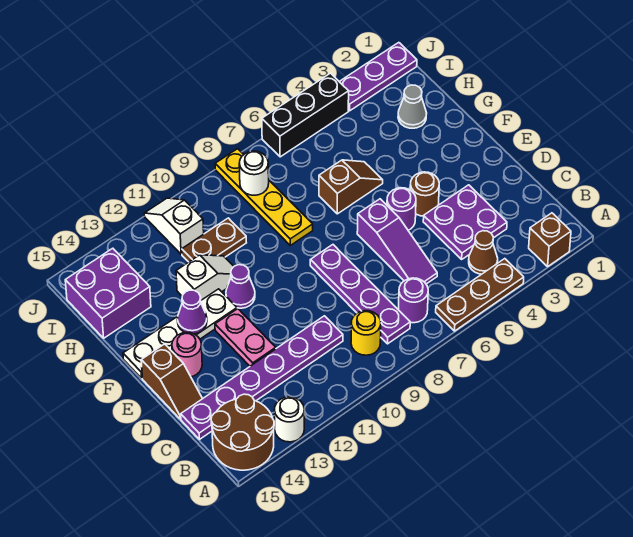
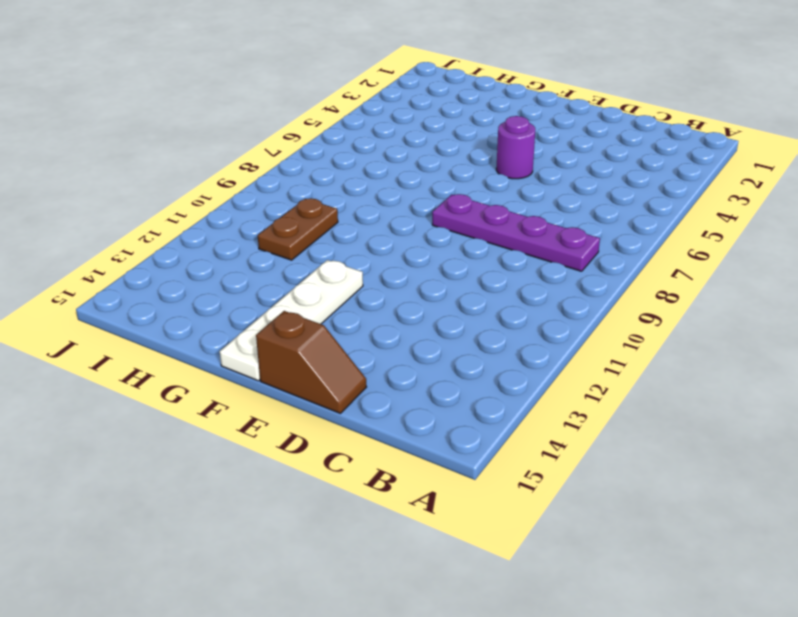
none -> brown brick A2 level 1
none -> brown plate A4:A6 level 1
none -> white round brick A13 level 1

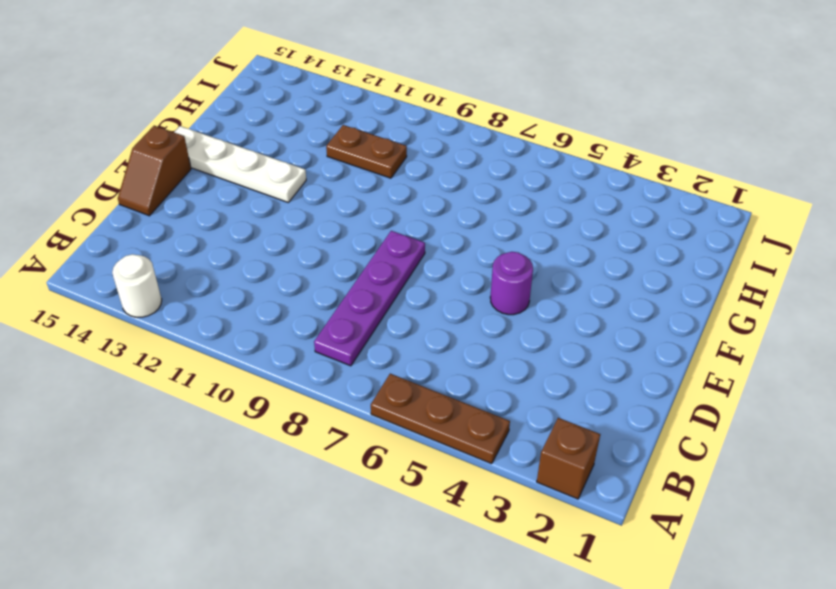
none -> brown round brick A14:B15 level 1
none -> brown cone B4 level 1
none -> purple round brick B7 level 1

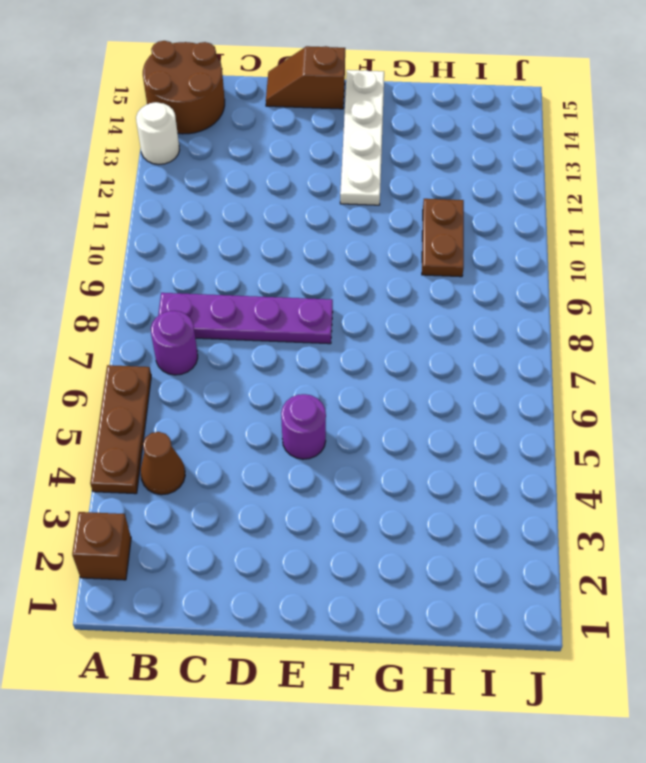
none -> yellow round brick B9 level 1
none -> purple plate C3:D4 level 1
none -> purple slope C6:E6 level 1 top E

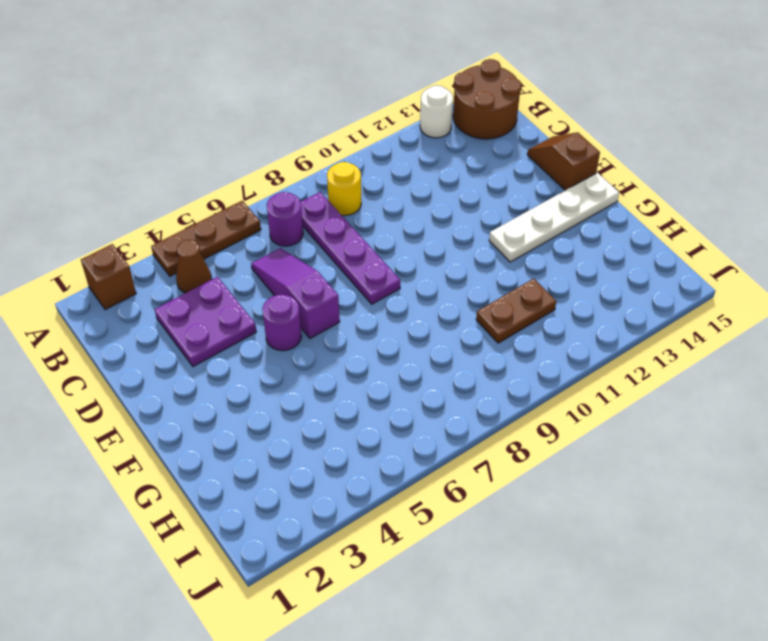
none -> purple plate C10:C15 level 1
none -> pink plate D12:E12 level 1
none -> brown round brick E4 level 1

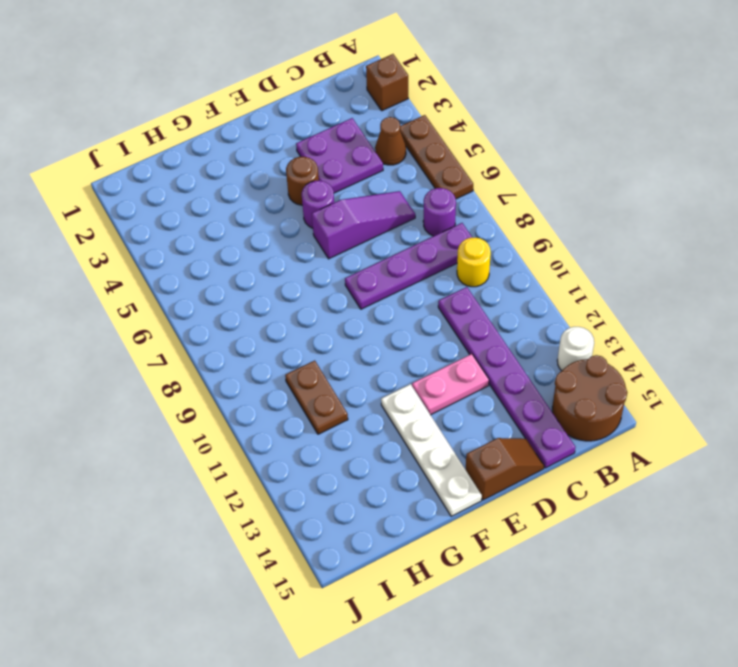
none -> pink round brick E14 level 1
none -> purple cone F11 level 1
none -> brown slope G5:G6 level 1 top 6

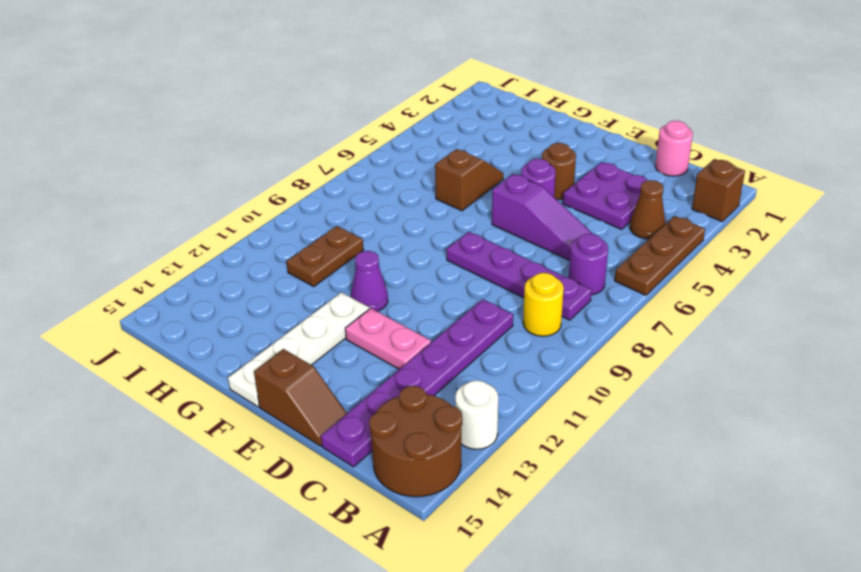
pink round brick C1 level 1 -> pink round brick E14 level 1
none -> yellow plate G8:J8 level 1
none -> white slope G11:G12 level 1 top 12
none -> grey cone H2 level 1

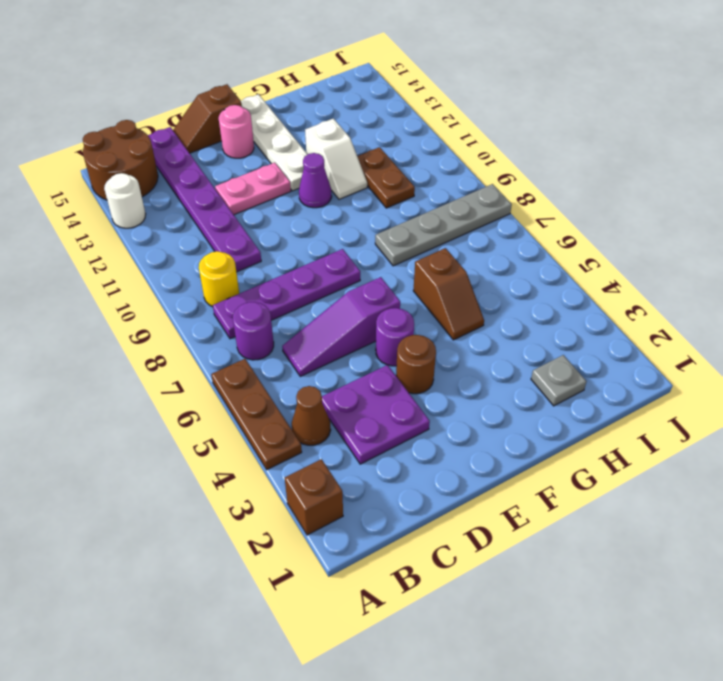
grey plate G8:J8 level 1 -> yellow plate G8:J8 level 1
grey plate H2 level 1 -> grey cone H2 level 1
none -> purple brick H14:I15 level 1
none -> white slope I11:J11 level 1 top I
none -> purple plate J1:J3 level 1

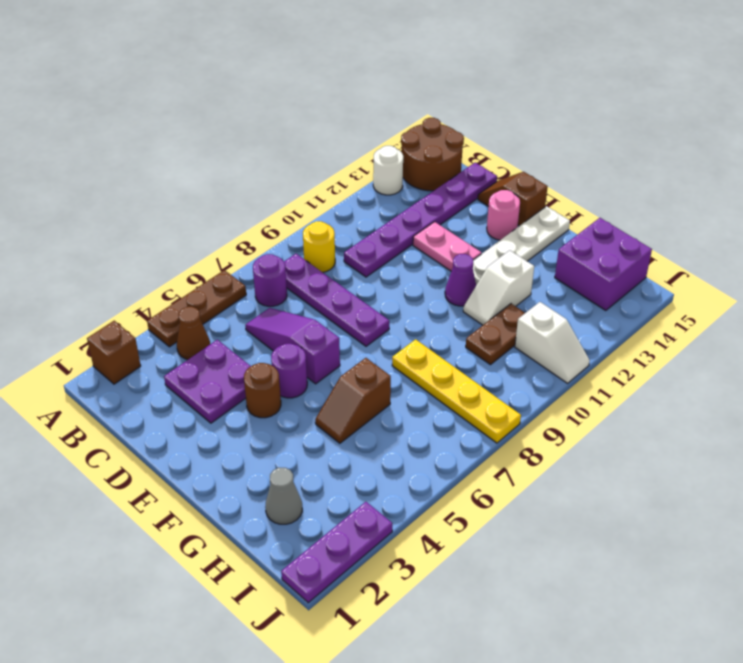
none -> black brick J4:J6 level 1
none -> purple cone F13 level 2
none -> white round brick I8 level 2

